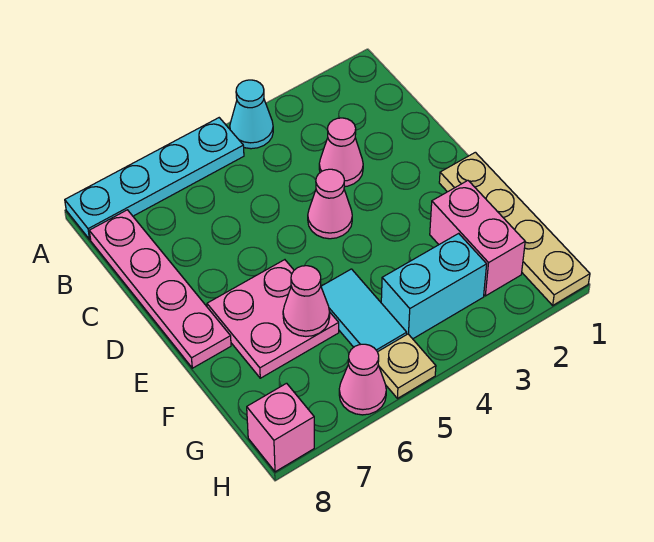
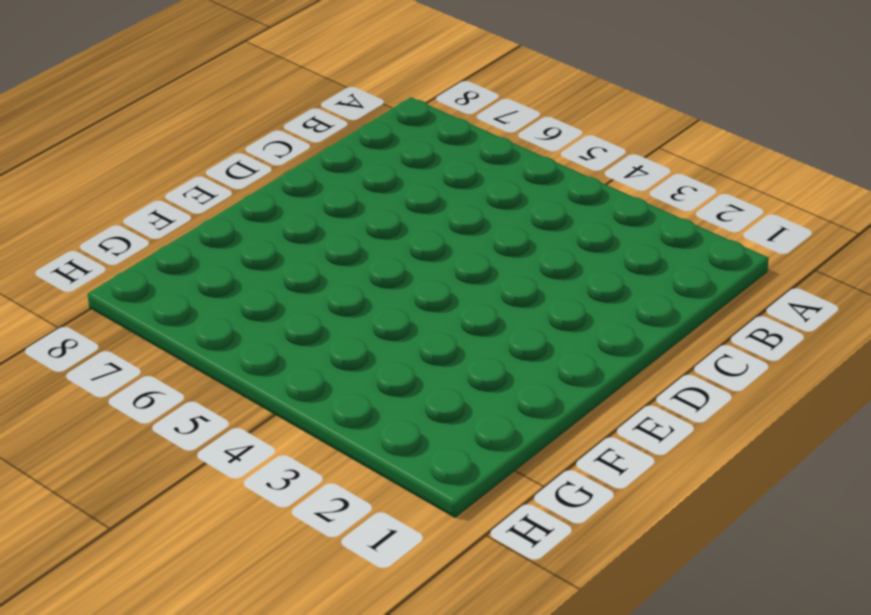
none -> cyan cone A4 level 1
none -> cyan plate A5:A8 level 1
none -> pink plate B8:E8 level 1

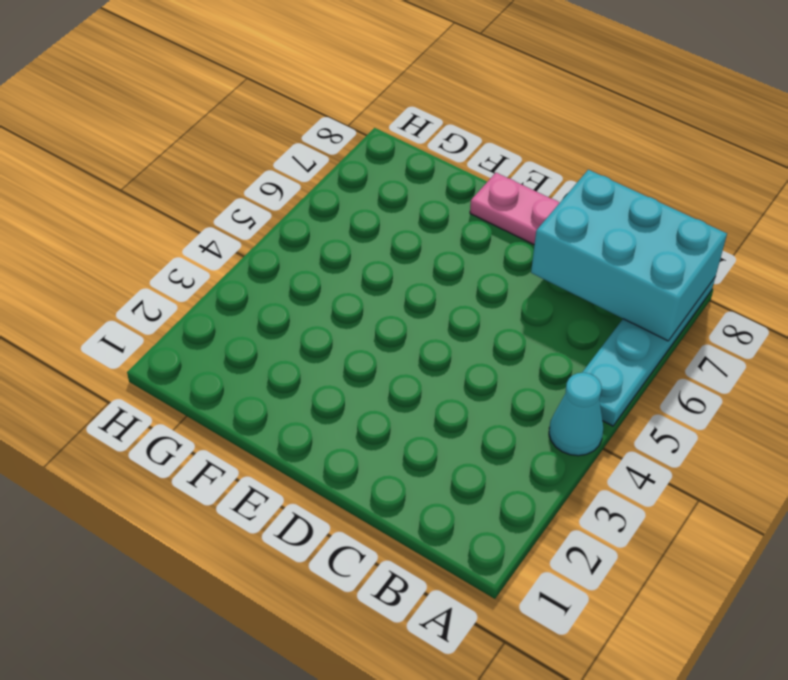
cyan brick A7:C8 level 2 -> none
none -> pink cone C3 level 1
none -> pink cone D4 level 1
none -> tan plate E1:H1 level 1

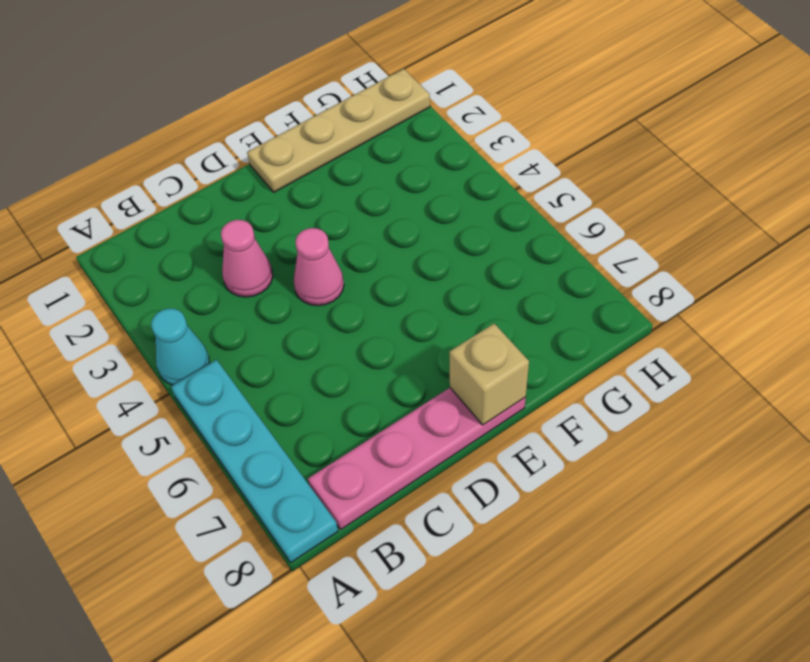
tan brick E8 level 2 -> none
none -> pink plate E6:F7 level 1
none -> pink brick F2:G2 level 1
none -> cyan tile F5:G5 level 1

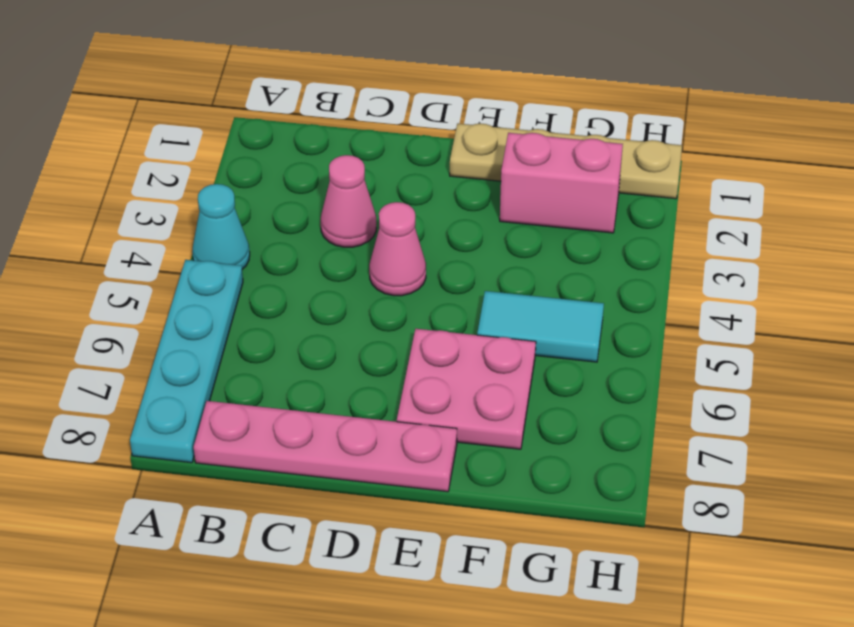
none -> cyan brick G3:G4 level 1
none -> tan plate H5 level 1
none -> pink cone H6 level 1

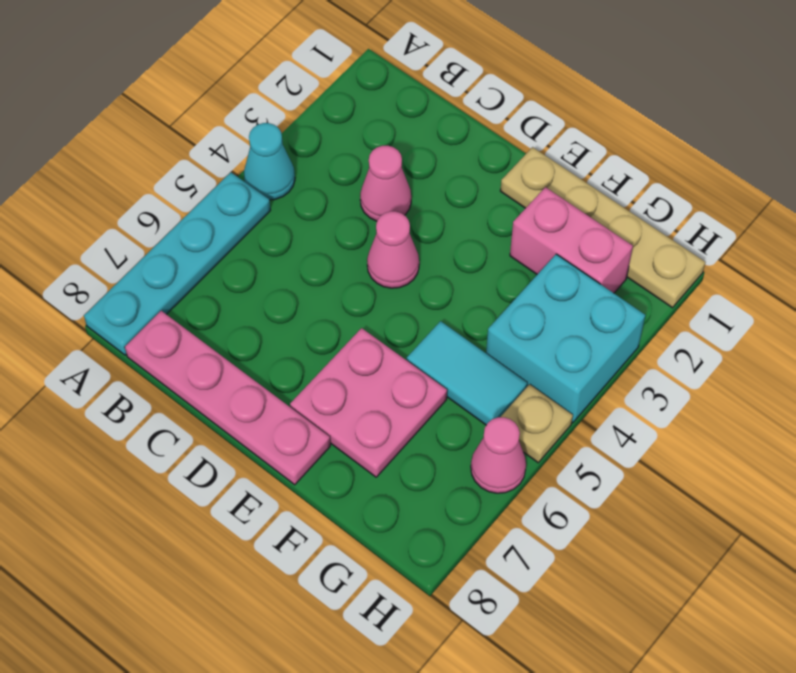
cyan brick G3:H4 level 1 -> cyan brick G3:G4 level 1
none -> pink brick H8 level 1
none -> pink cone F6 level 2

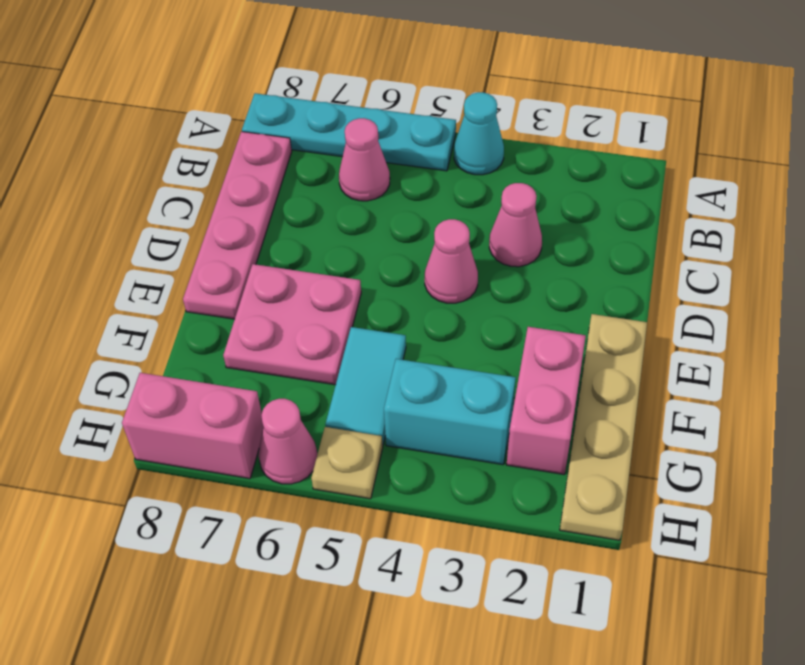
pink cone B6 level 1 -> pink cone F6 level 2
pink brick H7:H8 level 1 -> pink brick H8 level 1

